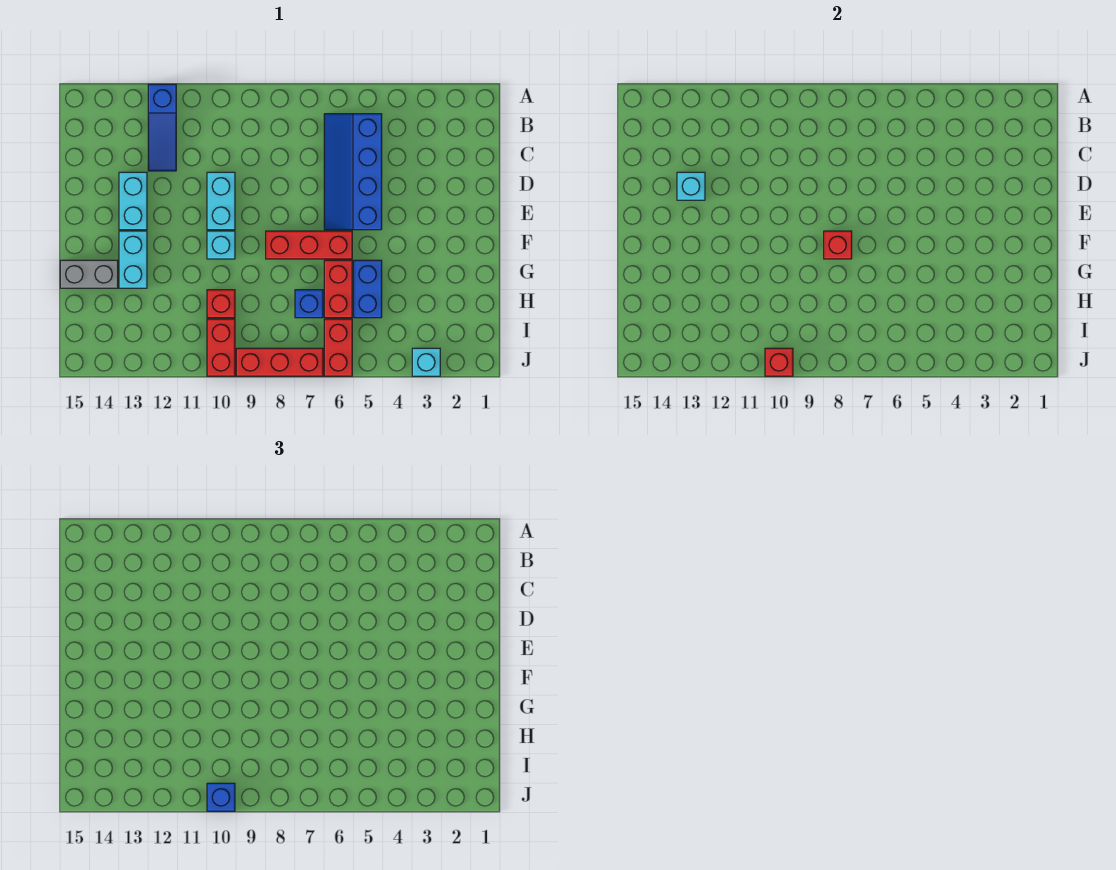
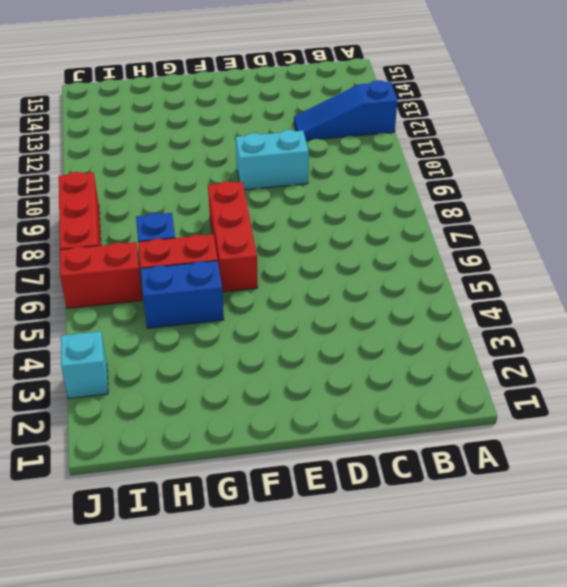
none -> blue slope B5:E6 level 1 top 5
none -> cyan brick D13:E13 level 1
none -> cyan brick F10 level 1

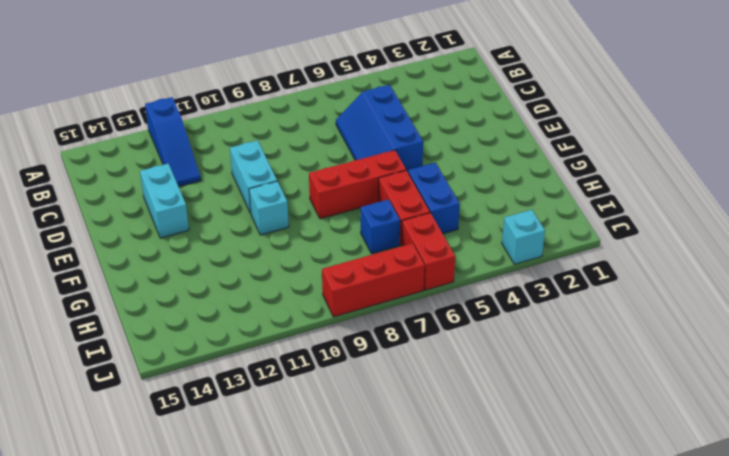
blue slope C5:E6 level 1 top 5 -> blue slope B5:E6 level 1 top 5
none -> cyan brick F13:G13 level 1
none -> grey brick G14:G15 level 1
none -> red brick H10 level 1

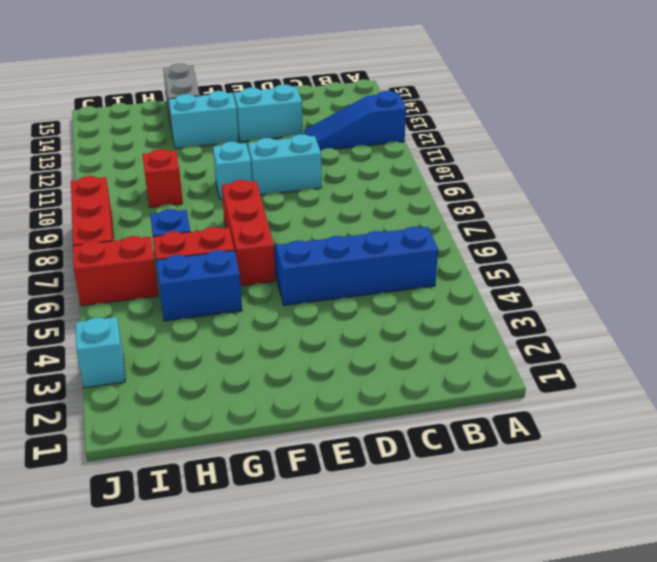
none -> red brick I10:J10 level 1
none -> cyan brick D13 level 2
none -> red brick F8 level 2

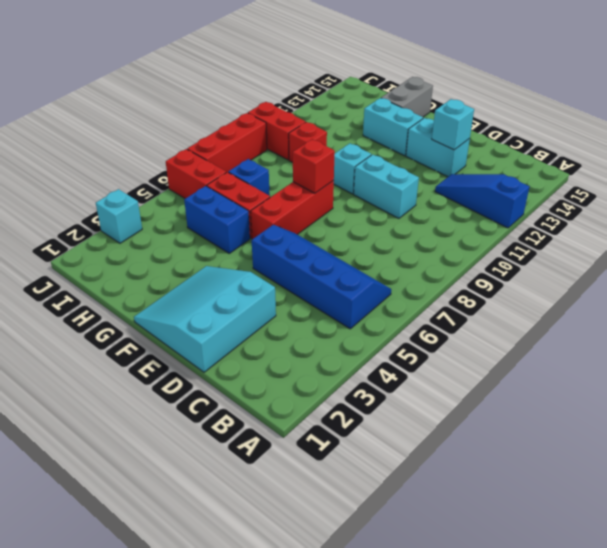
cyan slope D1:F3 level 1 top D -> none
none -> red brick J10 level 2
none -> blue brick J10 level 3

